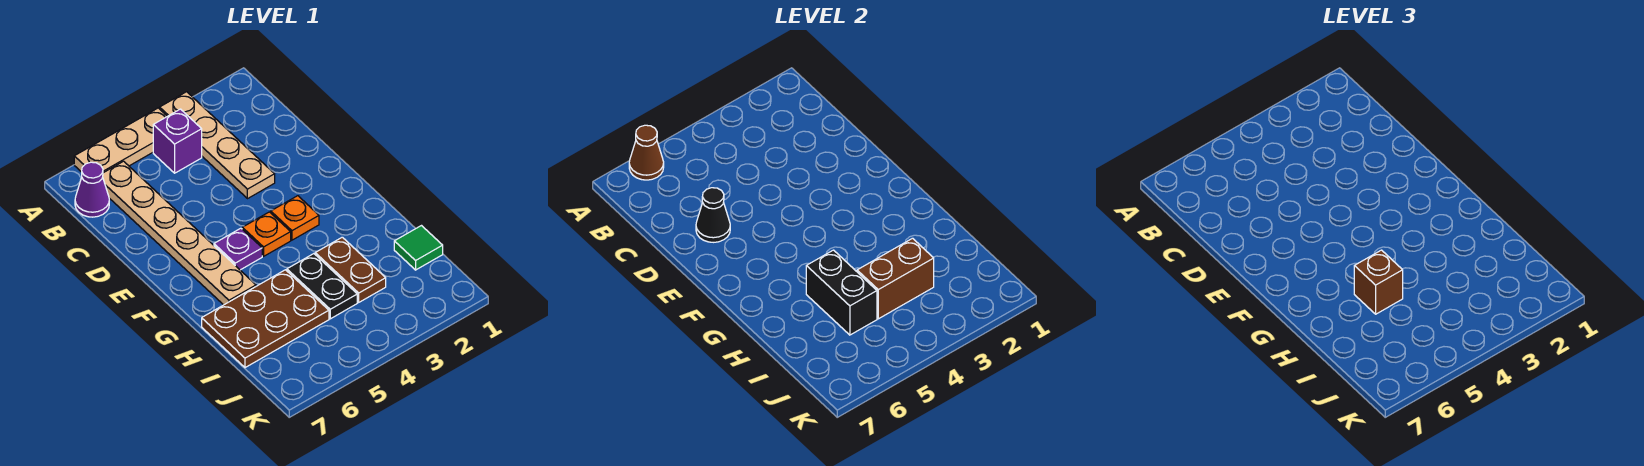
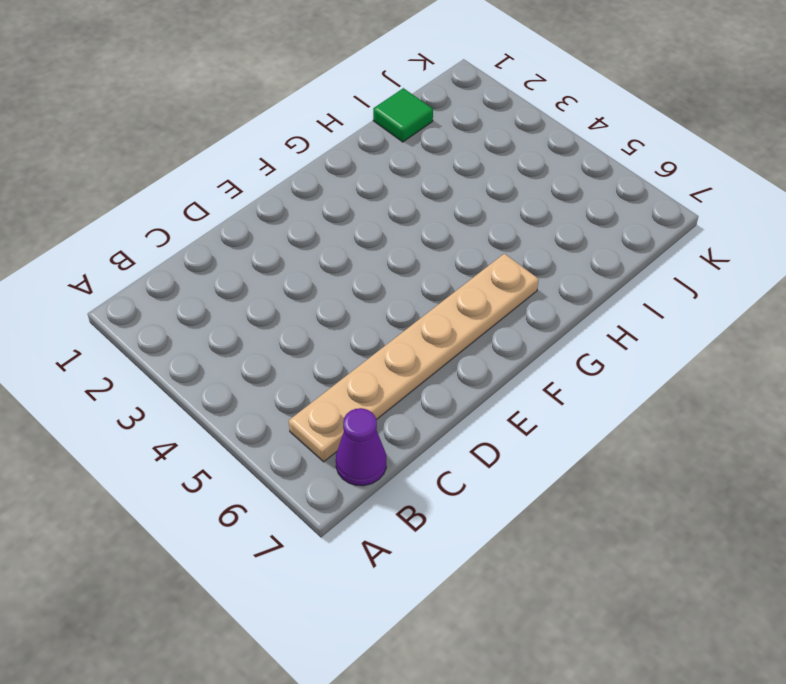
none -> tan plate A3:D3 level 1
none -> tan plate A4:A6 level 1
none -> purple brick B4 level 1

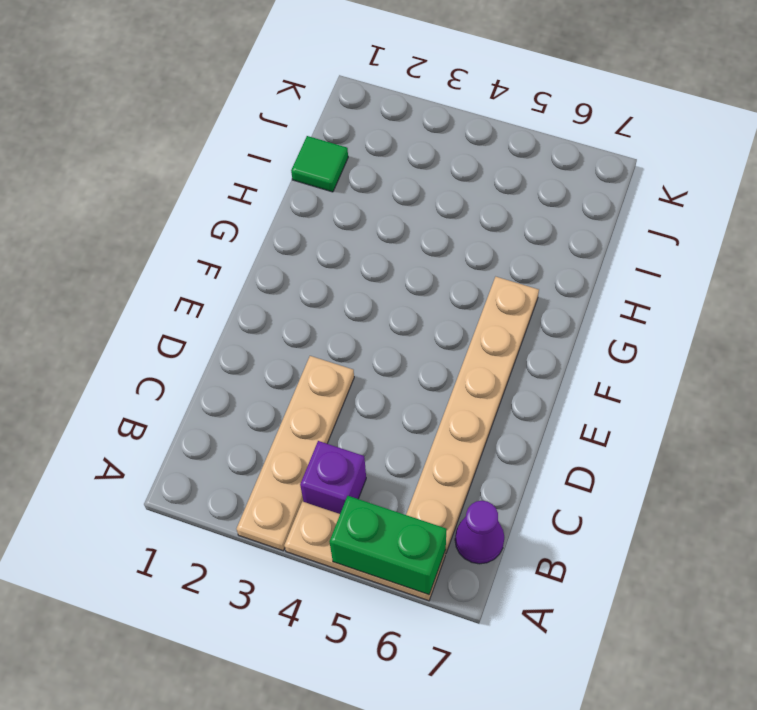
green brick A5:A6 level 2 -> brown cone A6 level 2
none -> orange plate F3 level 1
none -> orange plate F4 level 1
none -> purple plate F5 level 1

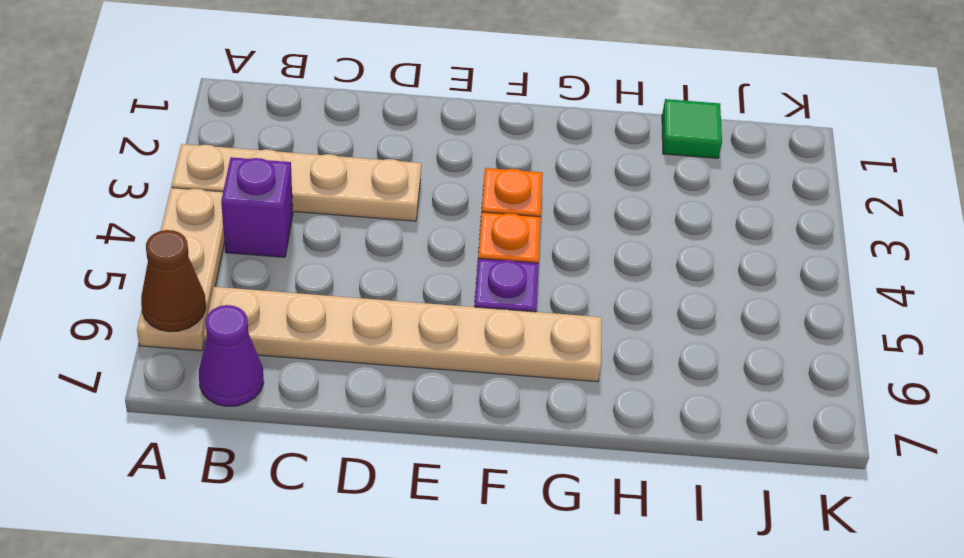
none -> brown plate H3:I3 level 1
none -> black plate H4:I4 level 1
none -> brown plate H5:I7 level 1

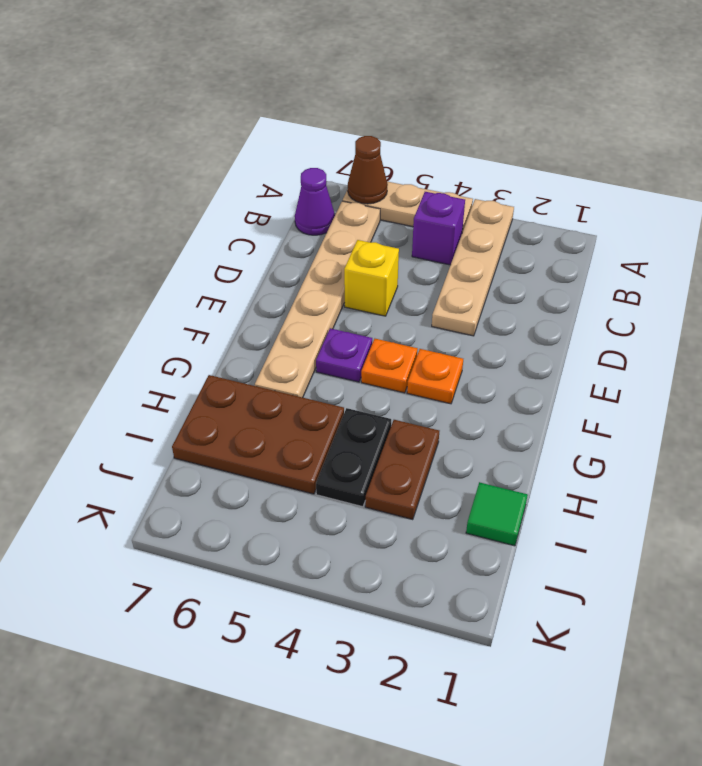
yellow brick D5 level 1 -> none
none -> black cone D6 level 2
none -> black brick H5:I5 level 2
none -> brown brick I3:I4 level 2

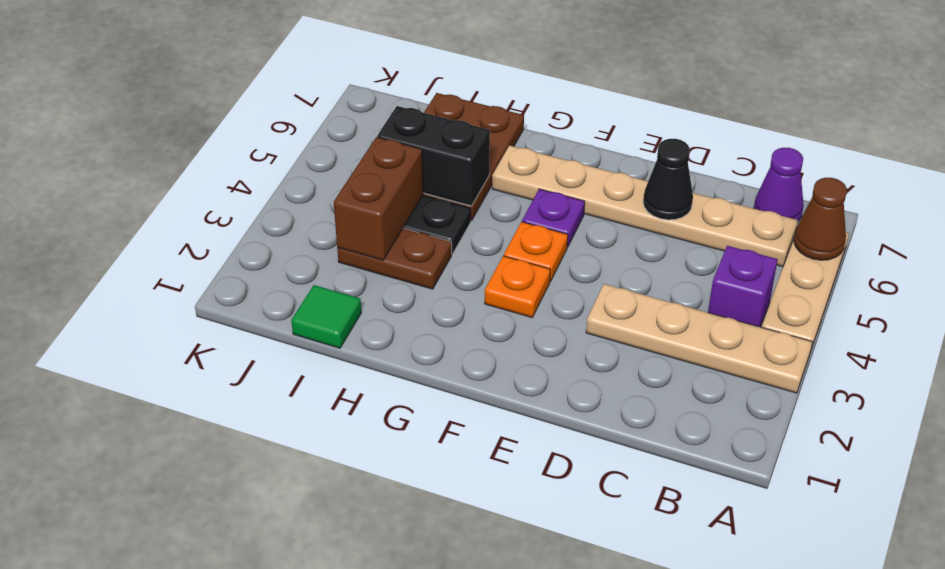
none -> brown brick H5 level 3

